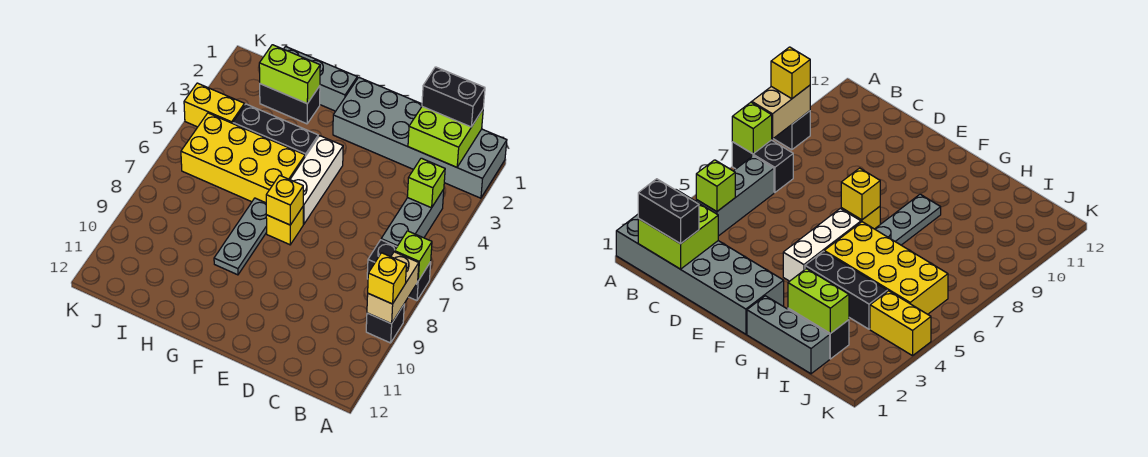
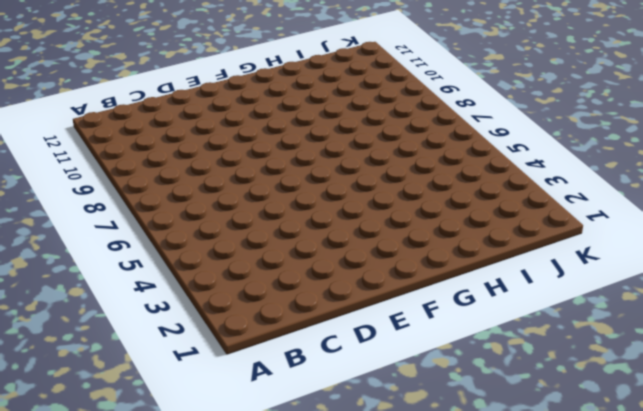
none -> grey brick A1:F2 level 1
none -> black brick A7:B7 level 1
none -> black brick A9 level 1

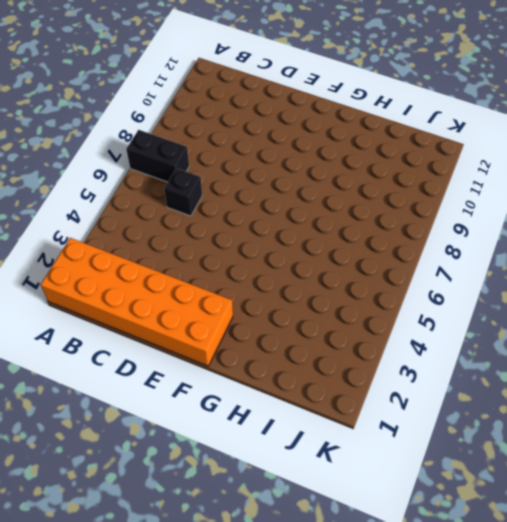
orange brick A1:F2 level 1 -> grey brick A1:F2 level 1
black brick C6 level 1 -> black brick A9 level 1
none -> grey brick B4:B6 level 1
none -> white brick F4:F6 level 1
none -> yellow brick F7 level 1

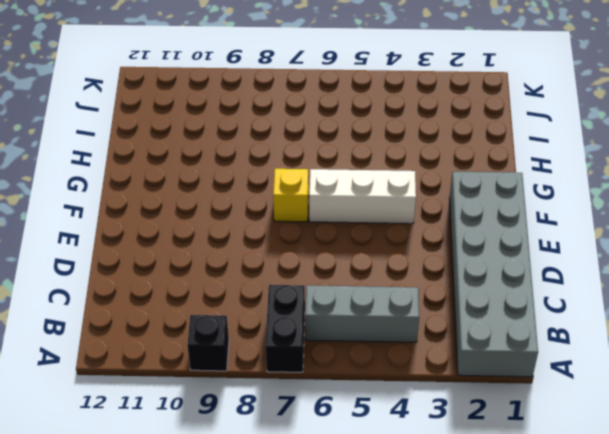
none -> grey brick G1:I1 level 1
none -> black brick G4:I4 level 1
none -> yellow brick G5:J6 level 1

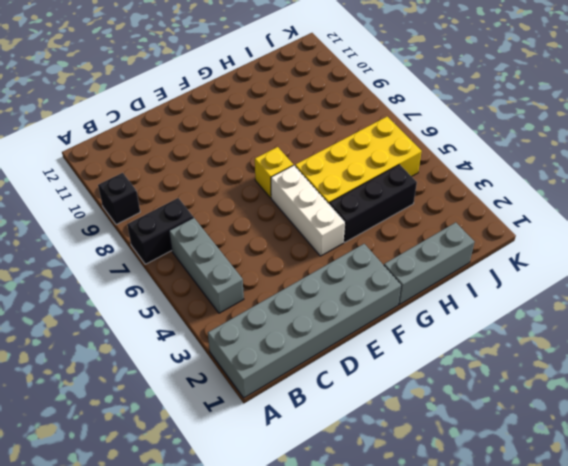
none -> grey plate G7:G9 level 1
none -> black brick H2:I2 level 1
none -> yellow brick J4:K4 level 1

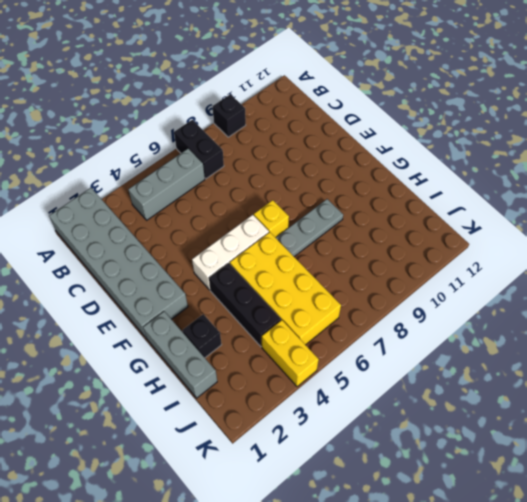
black brick H2 level 1 -> black brick H2:I2 level 1
none -> lime brick A7 level 2
none -> tan brick A8:A9 level 2
none -> lime brick B1:C2 level 2

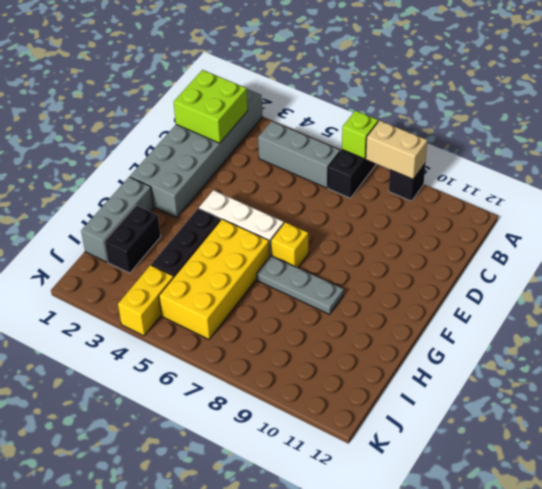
none -> lime brick B4 level 2
none -> yellow brick F7 level 2
none -> lime brick H2:I2 level 2

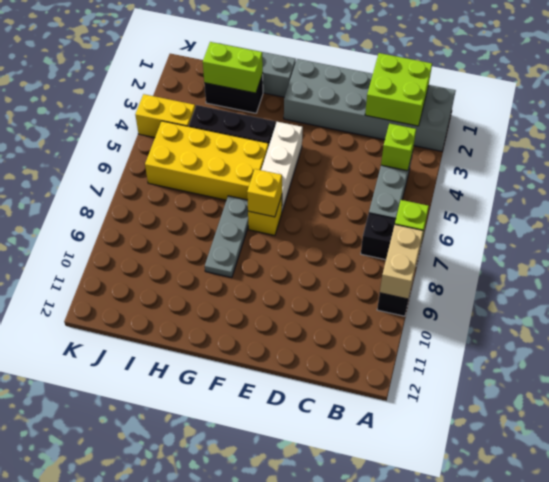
none -> yellow brick A9 level 3
none -> black brick B1:C1 level 3

